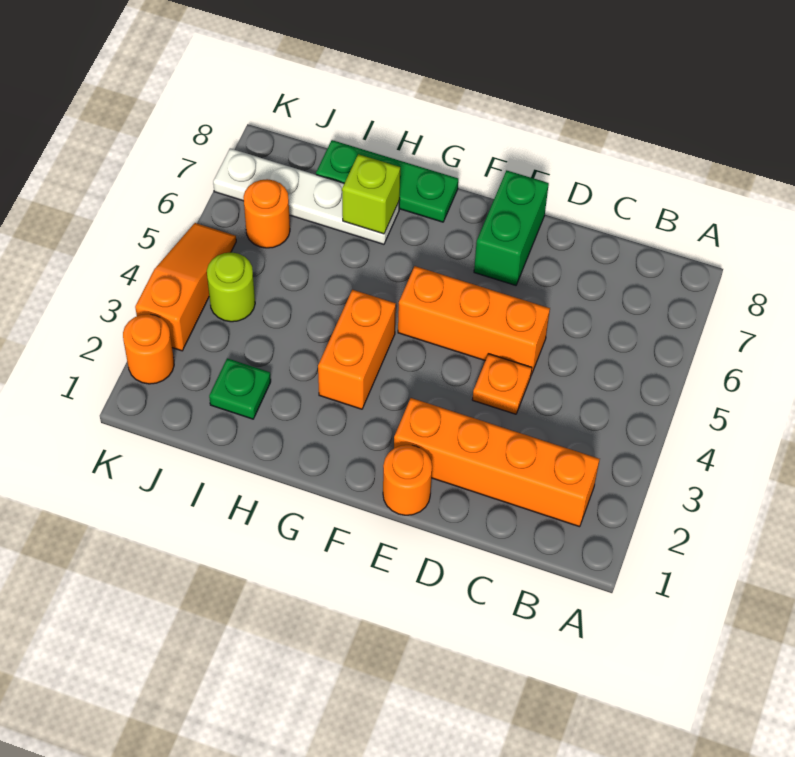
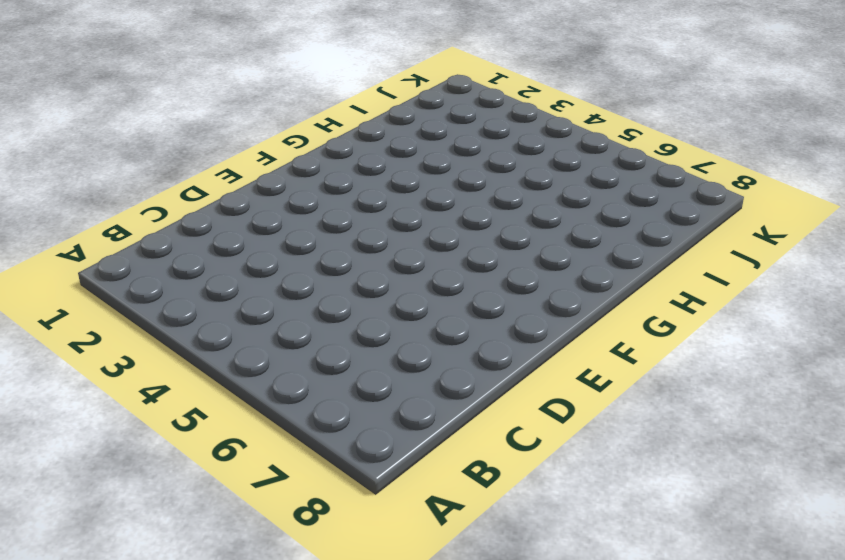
none -> orange brick B2:E2 level 1
none -> orange plate D4 level 1
none -> orange brick D5:F5 level 1

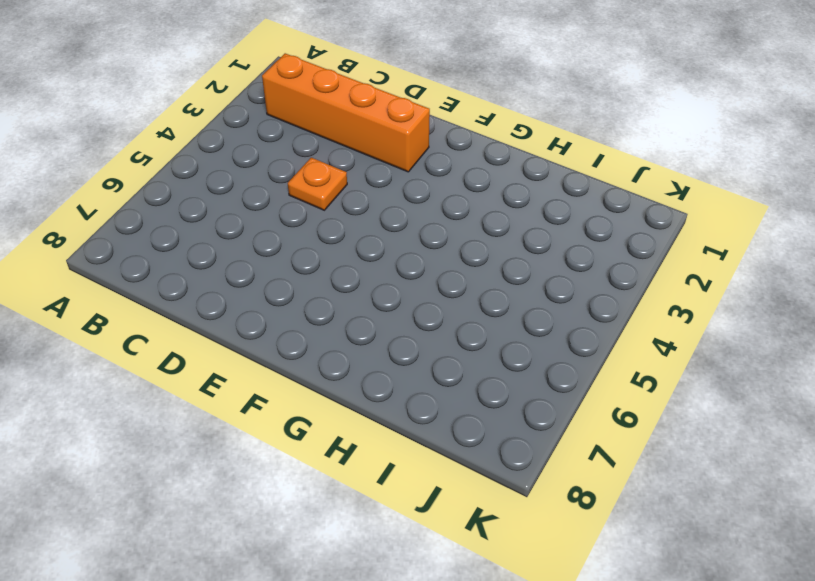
none -> orange brick D5:F5 level 1
none -> orange round brick E1 level 1
none -> green brick E7:E8 level 1

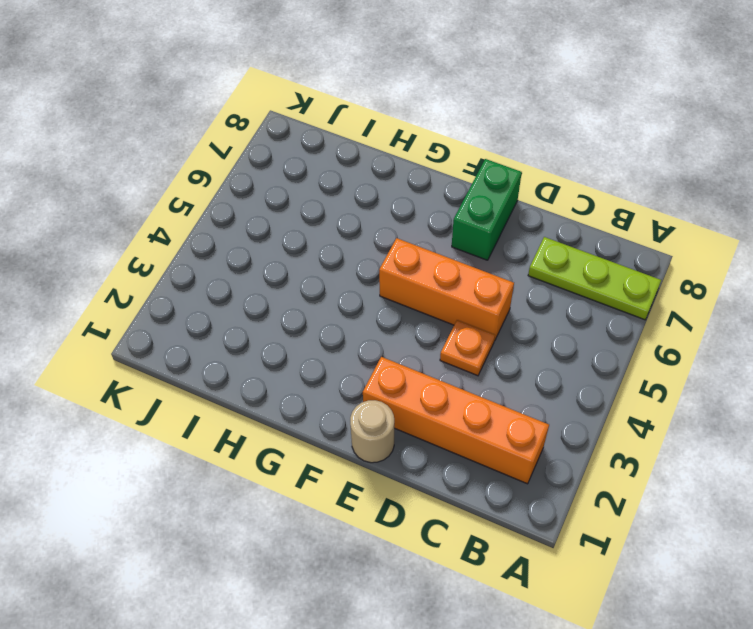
lime plate A7:C7 level 1 -> none
tan round brick E1 level 1 -> orange round brick E1 level 1
none -> orange brick G3:G4 level 1
none -> green plate G8:I8 level 1
none -> white plate H7:K7 level 1

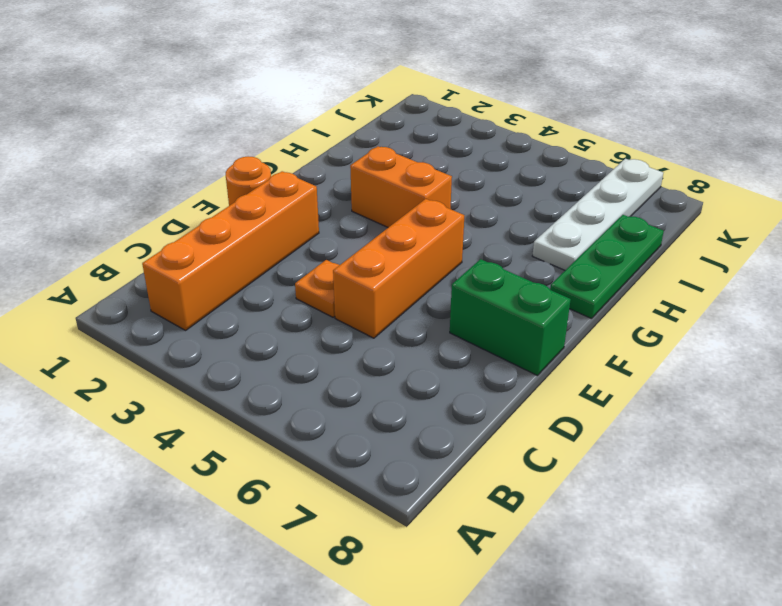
none -> green plate I2 level 1
none -> lime round brick J4 level 1
none -> orange round brick J6 level 1

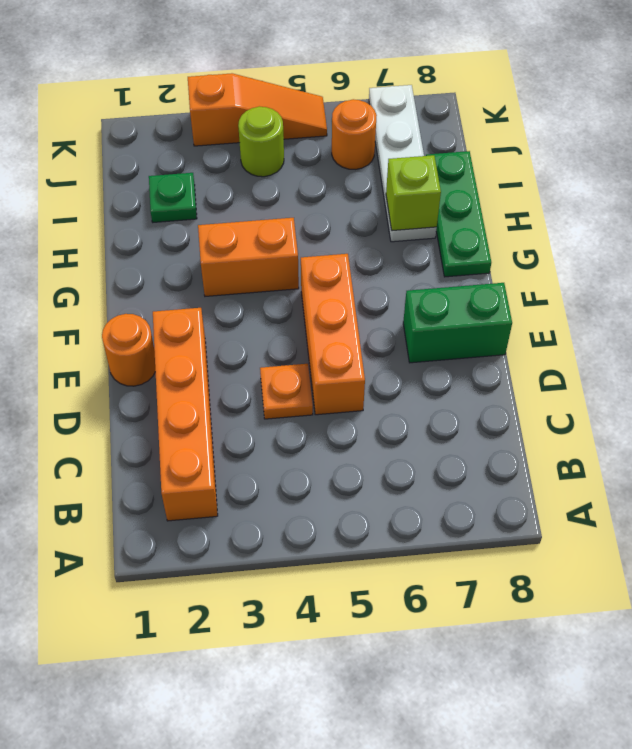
none -> orange round brick K2 level 1

